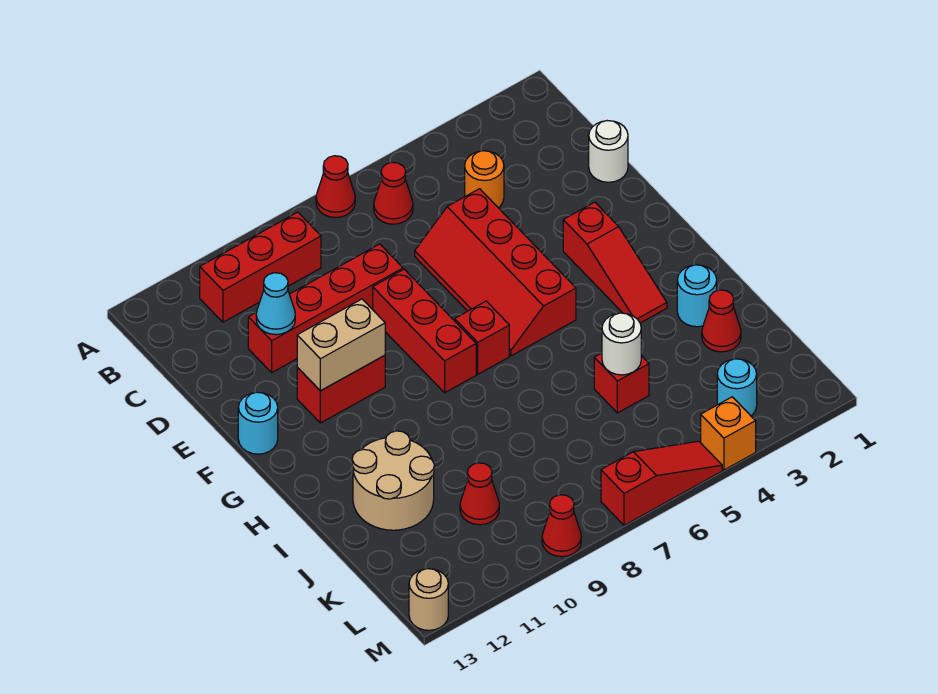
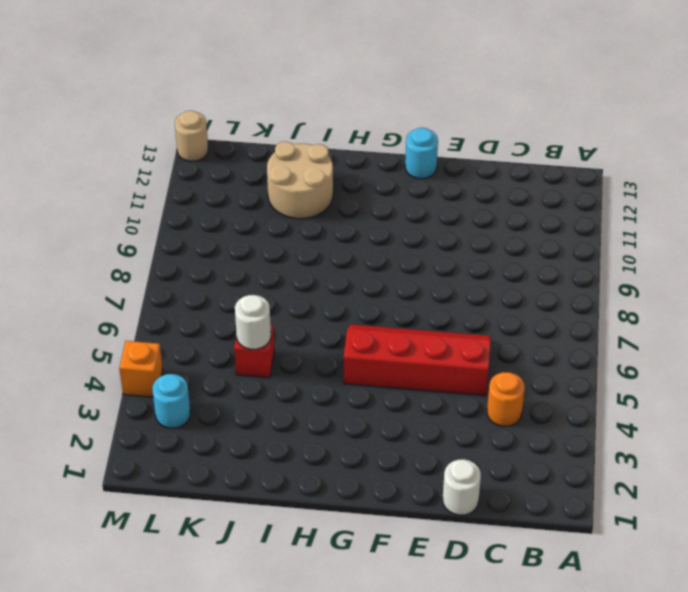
none -> red cone A7 level 1
none -> red cone B6 level 1
none -> red brick B9:B11 level 1

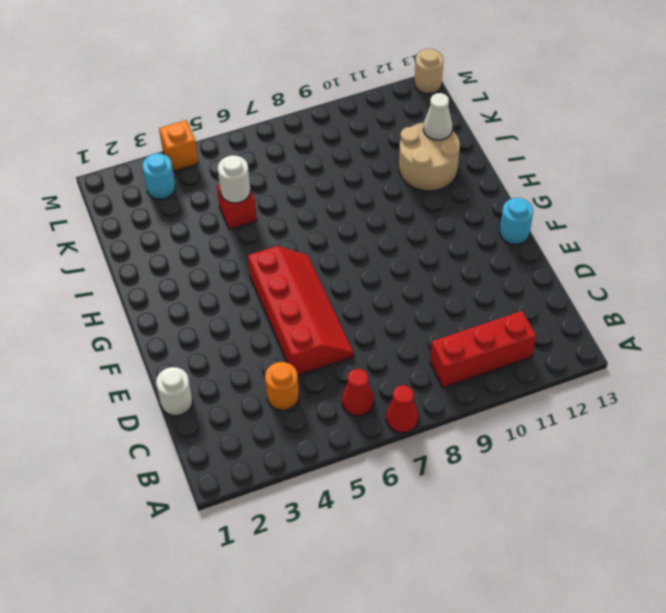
white cone J12 level 2 -> none
none -> red brick D8:D11 level 1
none -> red brick E8:G8 level 1
none -> red slope F3:H3 level 1 top F

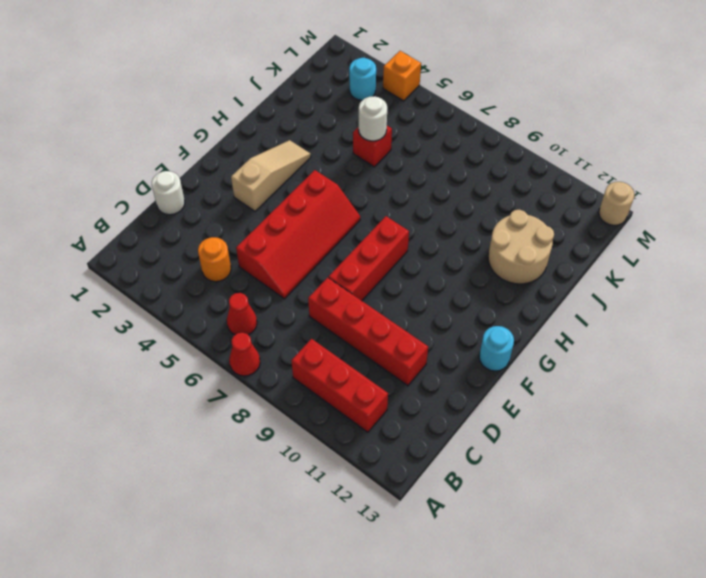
tan slope F3:H3 level 1 top F -> red slope F3:H3 level 1 top F
none -> red brick F10:F11 level 1
none -> red brick G7 level 1
none -> cyan round brick I2 level 1

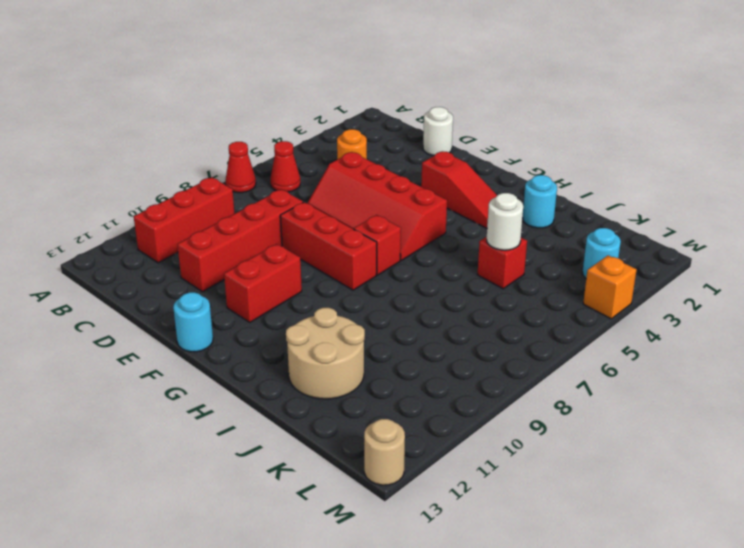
none -> red cone J2 level 1
none -> red cone K10 level 1
none -> red slope M5:M7 level 1 top 7

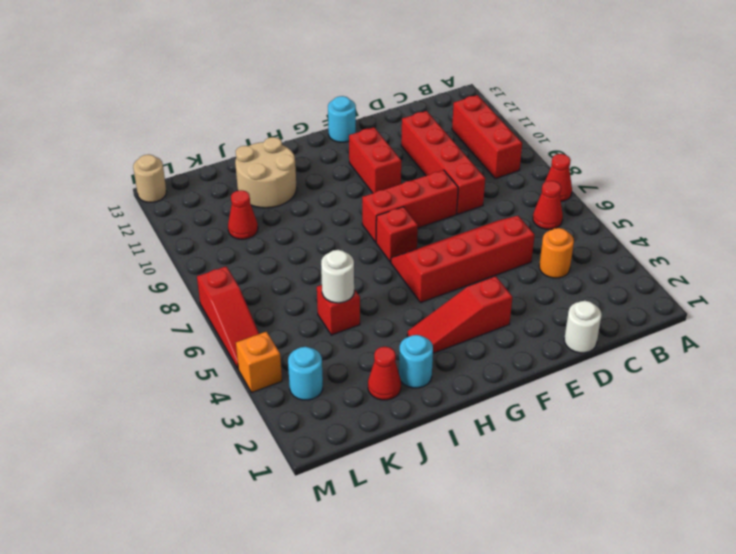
none -> red cone M9 level 1
none -> cyan cone D11 level 2
none -> tan brick F10:F11 level 2

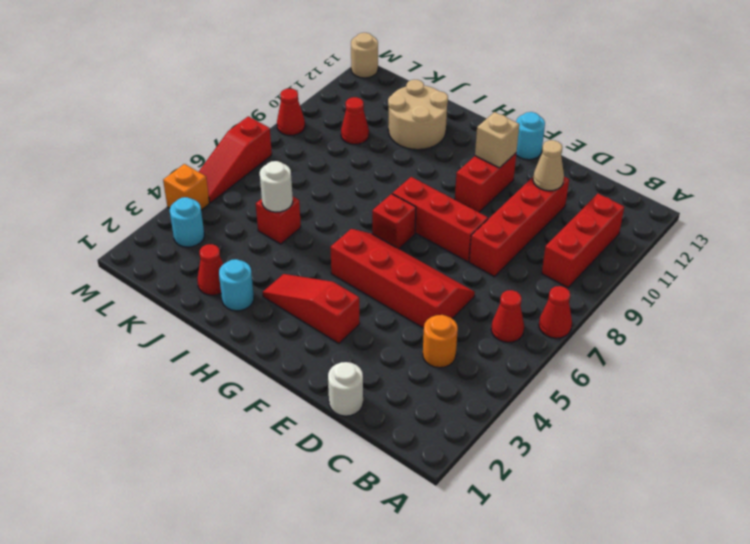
tan cone D11 level 2 -> cyan cone D11 level 2
tan brick F11 level 2 -> tan brick F10:F11 level 2

